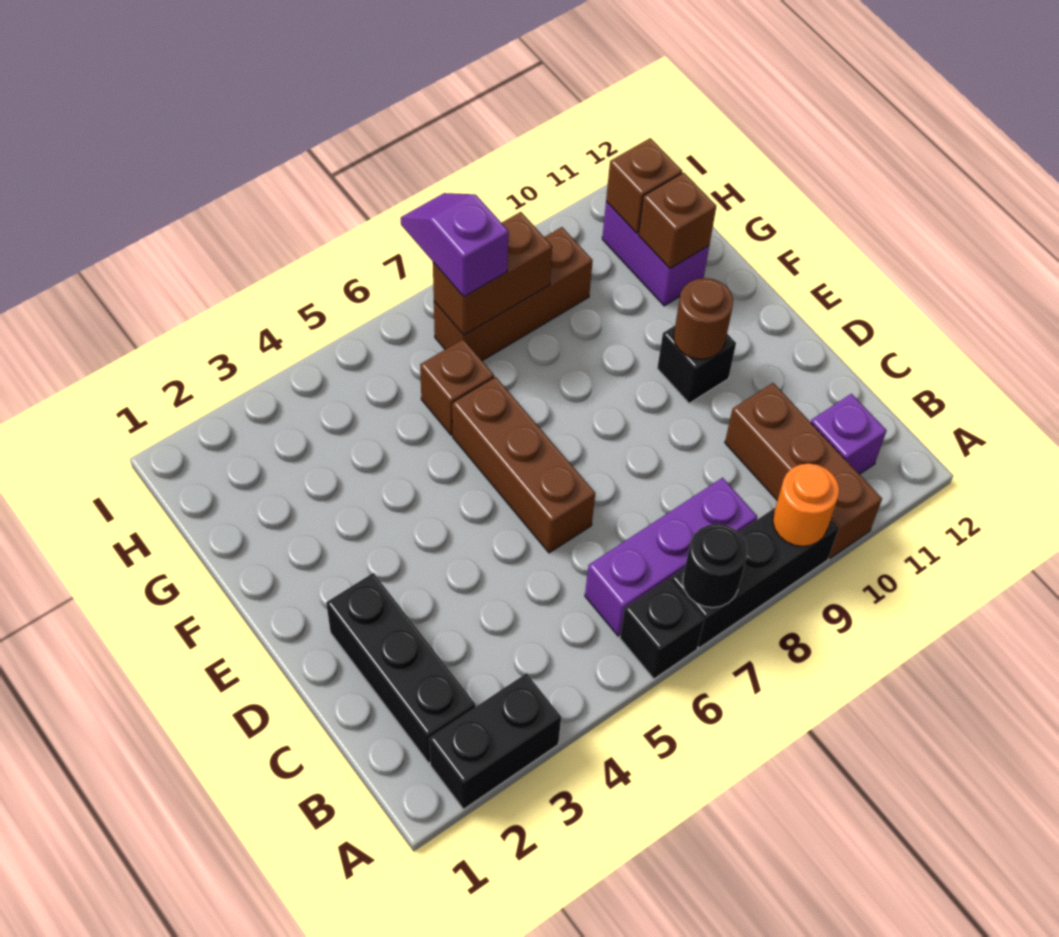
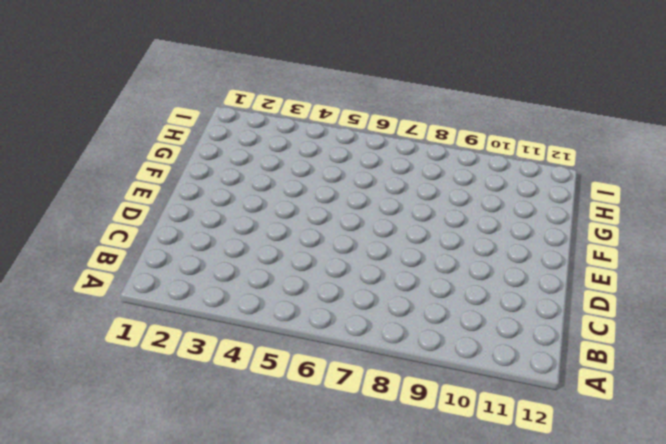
none -> black brick A2:A3 level 1
none -> black brick A6 level 1
none -> black brick A7:A9 level 1

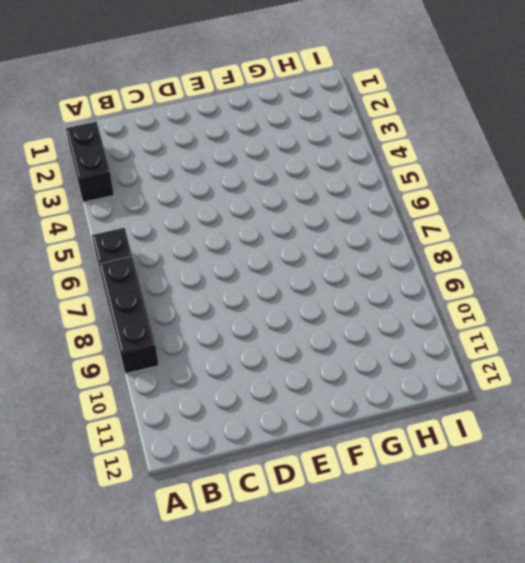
none -> brown brick A10:C10 level 1
none -> black brick B2:D2 level 1
none -> purple brick B6:B8 level 1

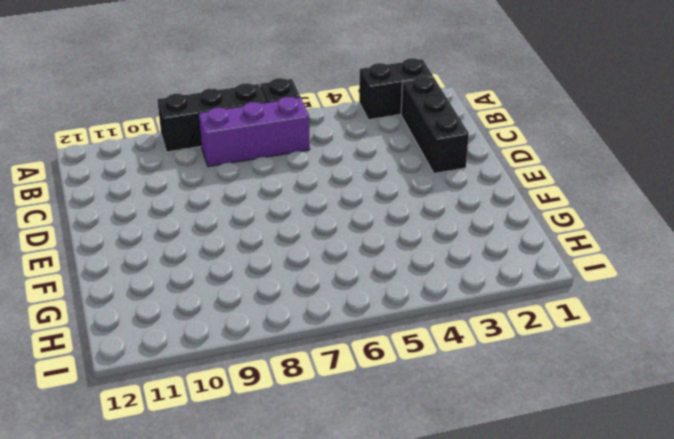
none -> brown brick A10:C10 level 1
none -> purple brick B11 level 1
none -> brown brick D6:F6 level 1

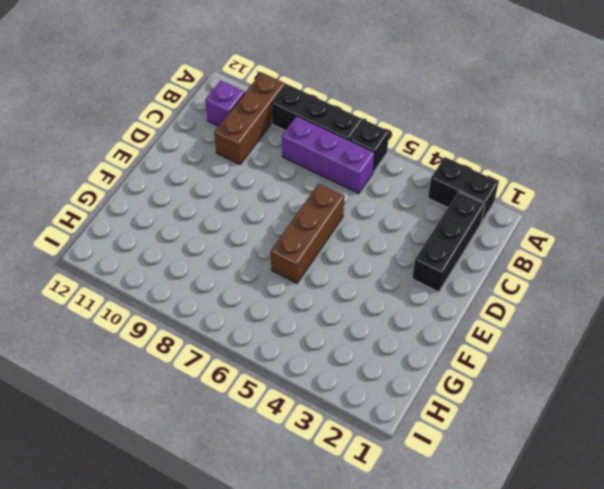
none -> black brick E10 level 1
none -> brown brick G6 level 1
none -> purple brick G11:H11 level 1

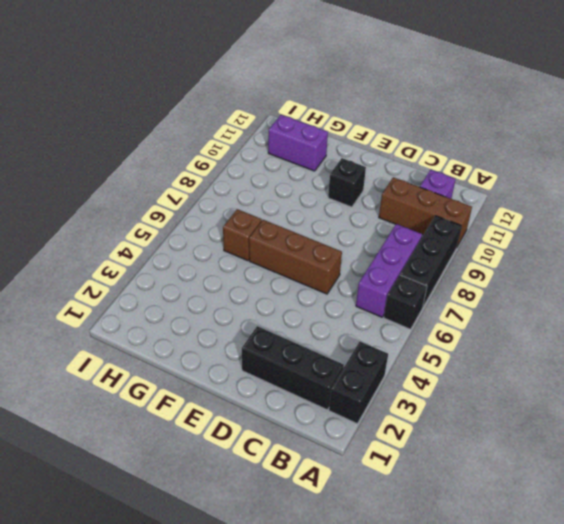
none -> brown brick H7:H9 level 1
none -> black round brick A7 level 2
none -> orange round brick A9 level 2

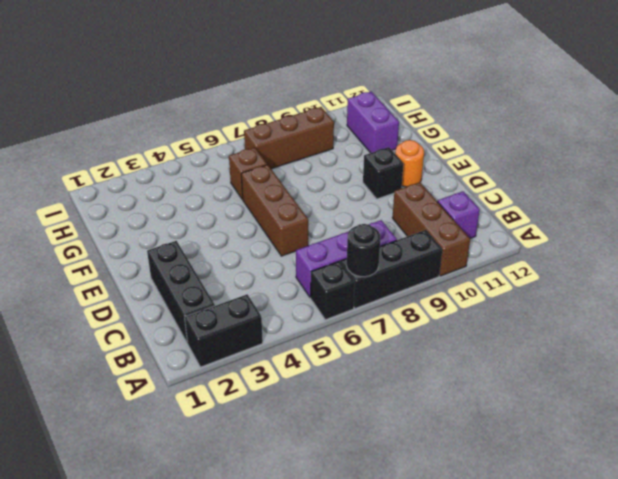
orange round brick E11 level 1 -> orange round brick A9 level 2
none -> brown round brick E10 level 2
none -> brown brick G11 level 2
none -> brown brick H7:H8 level 2

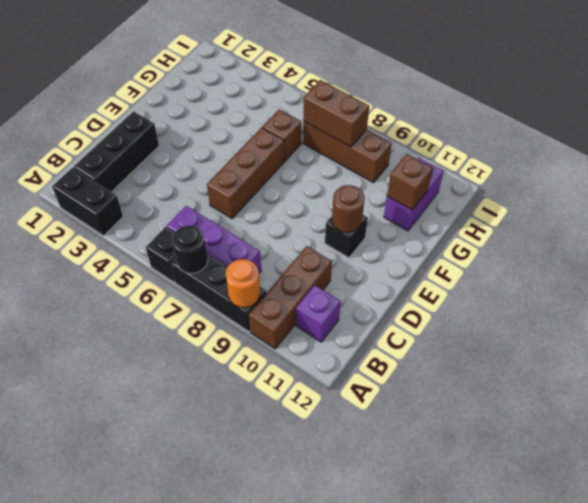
none -> brown brick H11 level 2
none -> purple slope H7:I7 level 3 top H

